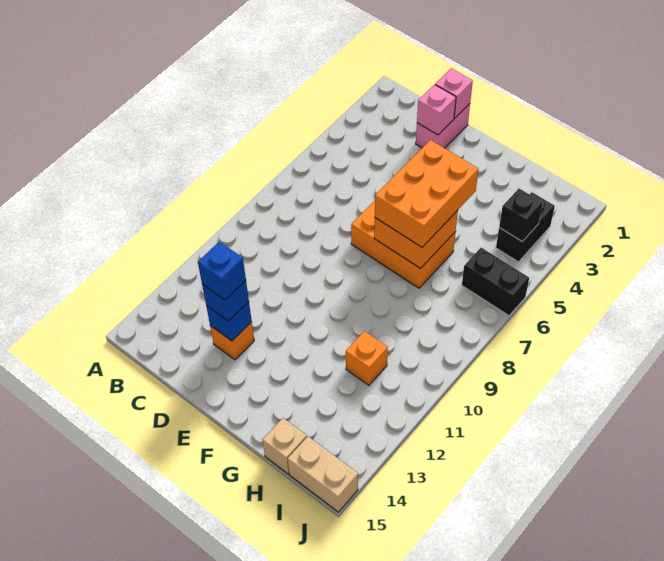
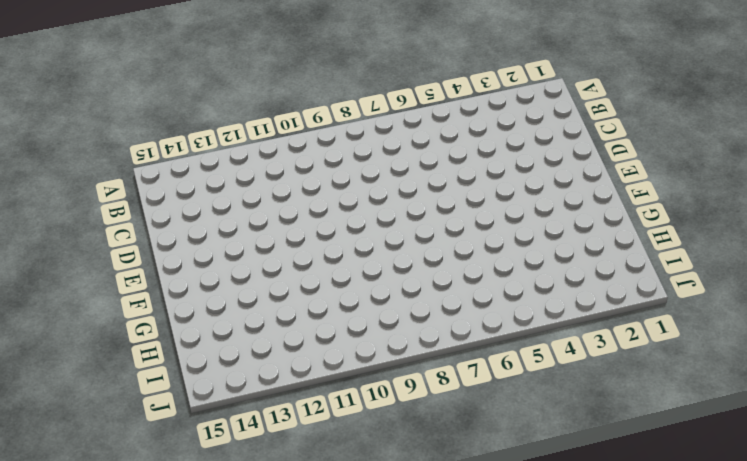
none -> pink brick D1:D2 level 1
none -> orange brick D13 level 1
none -> orange brick E6:G7 level 1

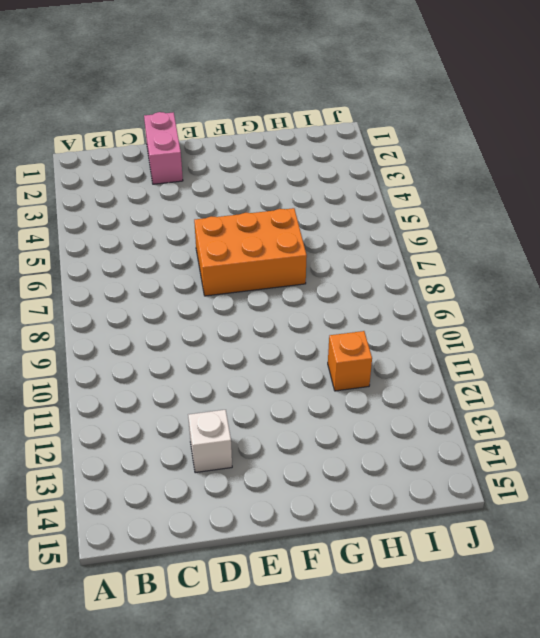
white brick D13 level 1 -> orange brick D13 level 1
none -> tan brick H15 level 1
none -> black brick I3:I4 level 1
none -> black brick I6:J6 level 1

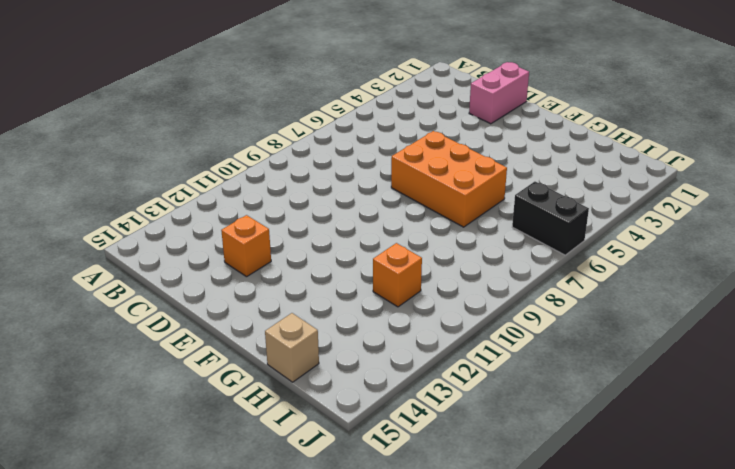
none -> black brick I3:I4 level 1
none -> tan brick I15:J15 level 1
none -> pink brick D1 level 2

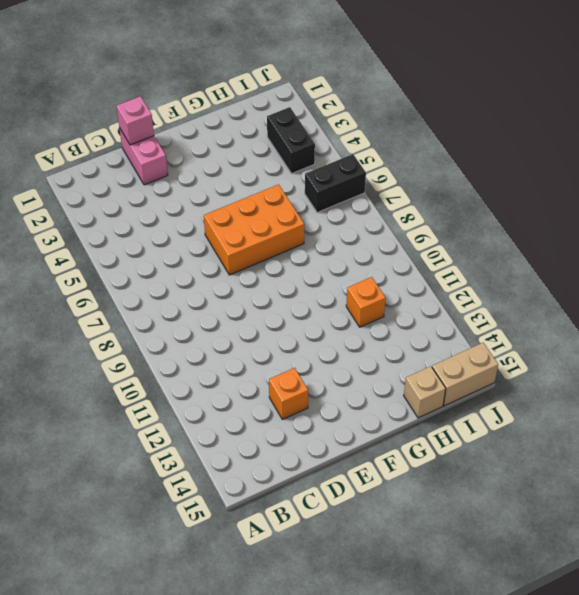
none -> pink brick D2 level 2
none -> blue brick D13 level 2
none -> orange brick F6:G7 level 2

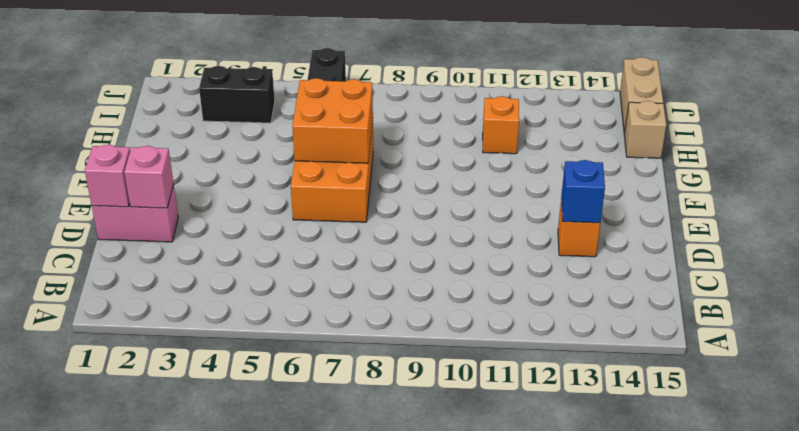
none -> black brick I4 level 2
none -> blue brick D13 level 3
none -> orange brick F5:G7 level 3

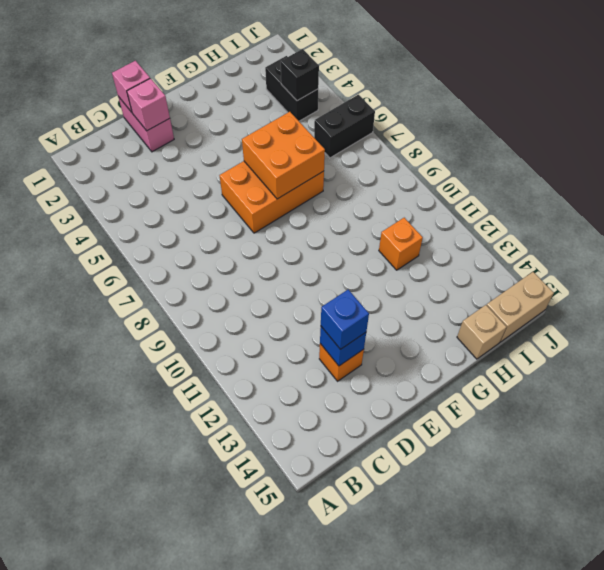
none -> orange brick F5:G7 level 3
none -> blue brick D13 level 4

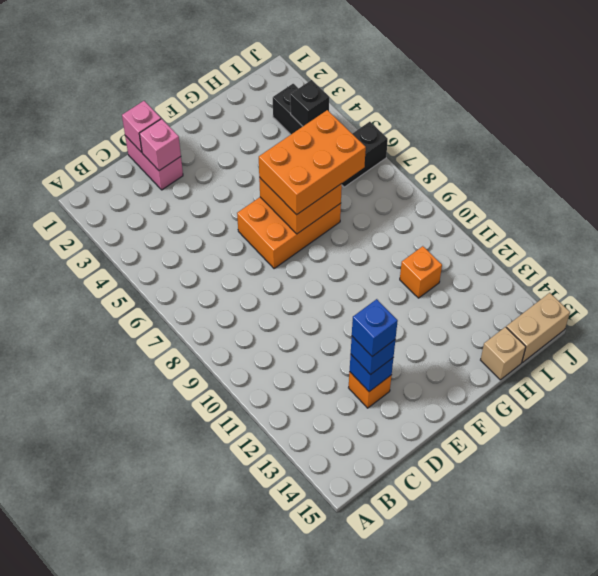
orange brick F6:H7 level 3 -> orange brick F5:G7 level 3

